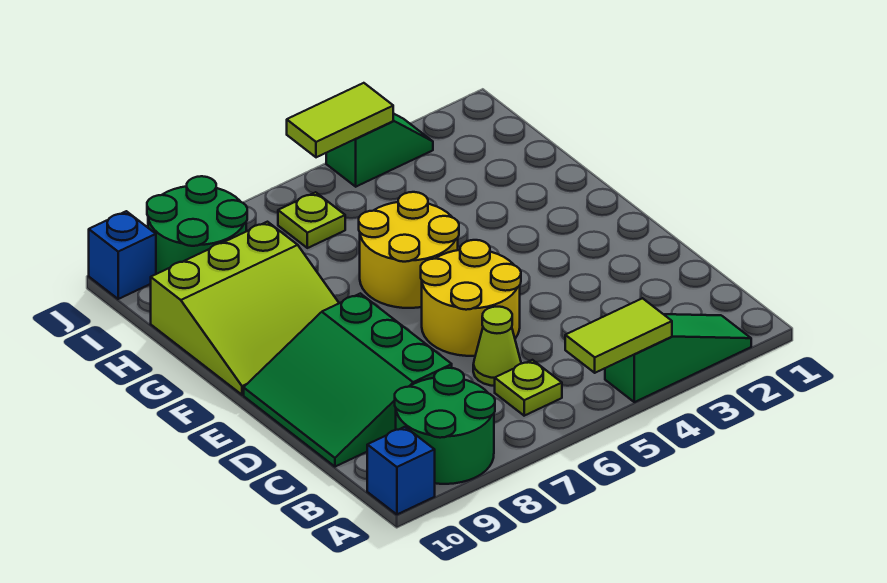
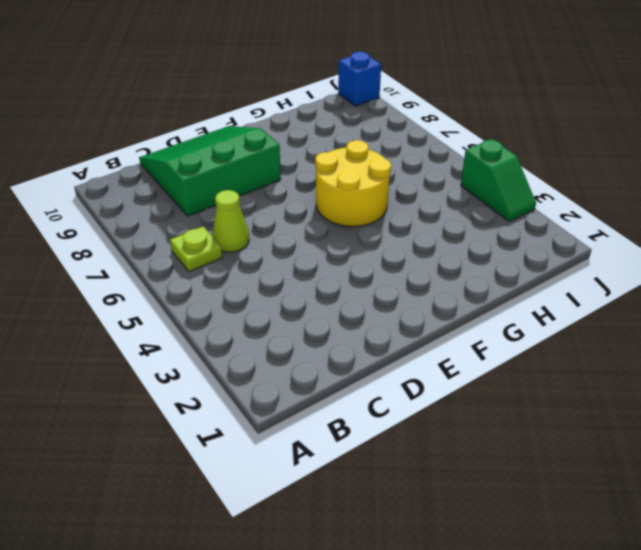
none -> green slope A2:A4 level 1 top 4
none -> green round brick A8:B9 level 1
none -> blue brick A10 level 1

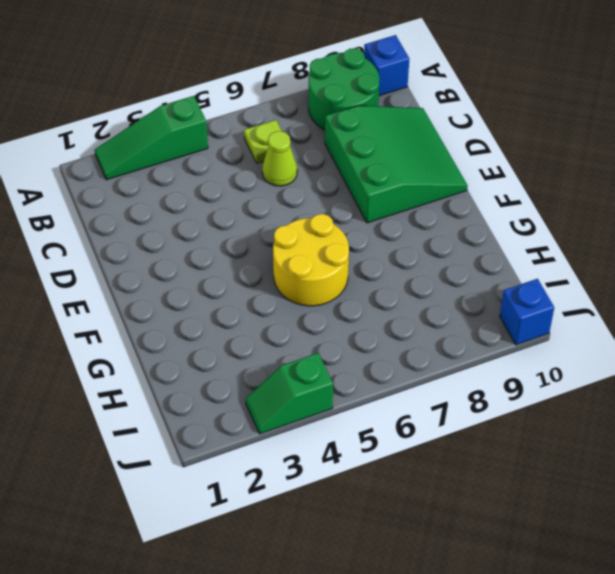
none -> yellow round brick D5:E6 level 1
none -> lime slope F8:H10 level 1 top H
none -> lime plate I6 level 1

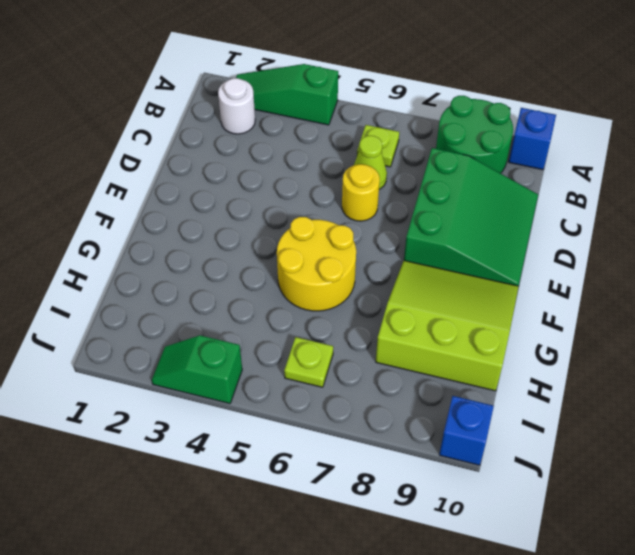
white round brick B2 level 1 -> none
yellow round brick D6 level 1 -> yellow round brick D5:E6 level 1
none -> green round brick I8:J9 level 1
none -> lime tile A4:A5 level 2
none -> lime tile J4:J5 level 2

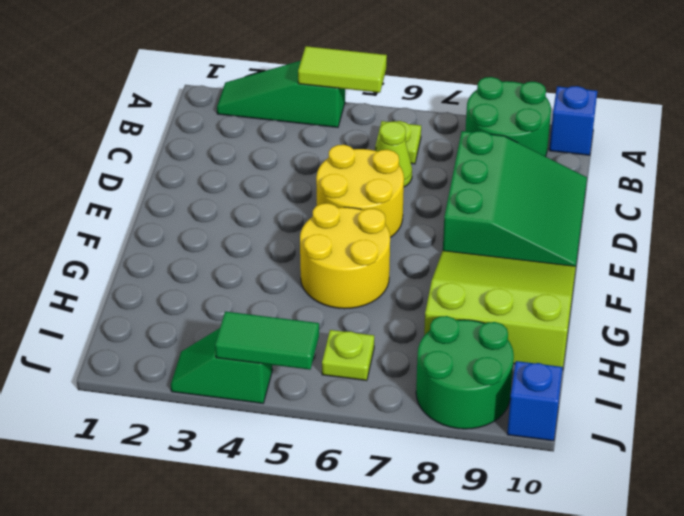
green tile J4:J5 level 2 -> lime tile J4:J5 level 2

